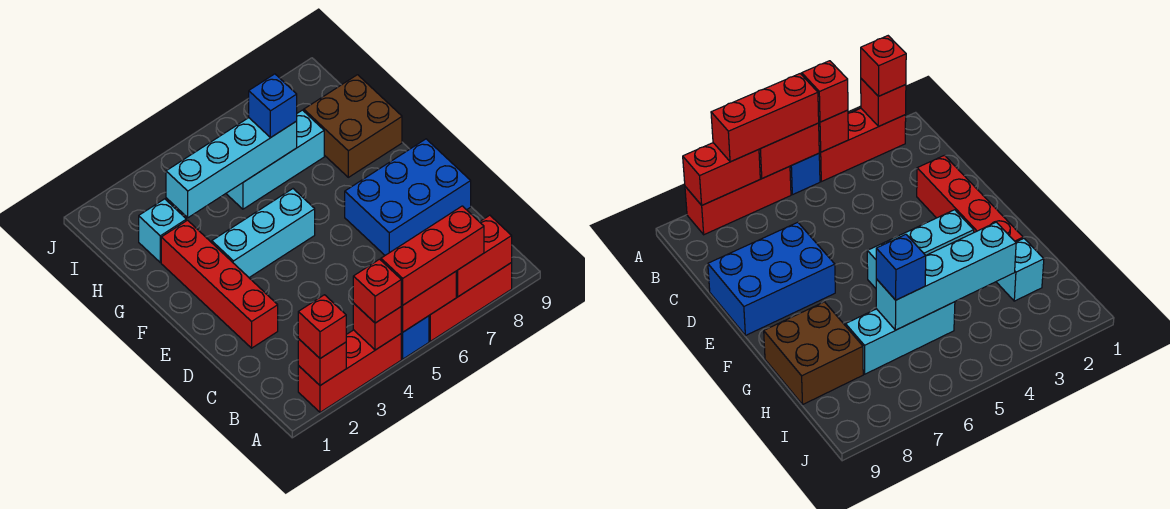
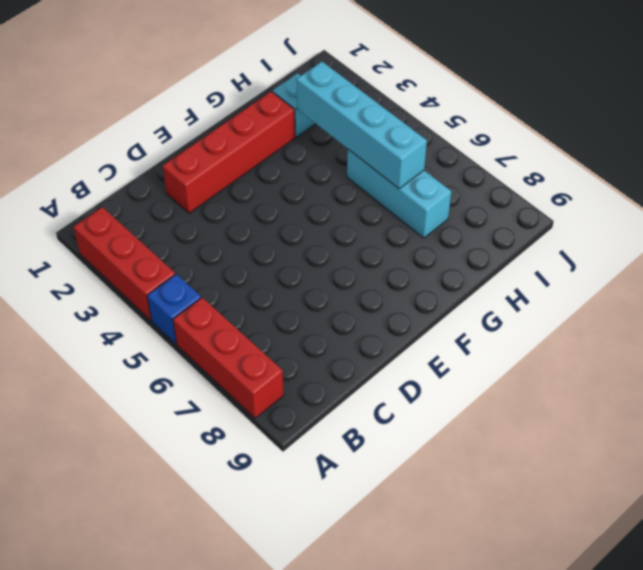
none -> blue brick D7:E9 level 1
none -> cyan brick F3:F5 level 1
none -> brown brick G8:H9 level 1

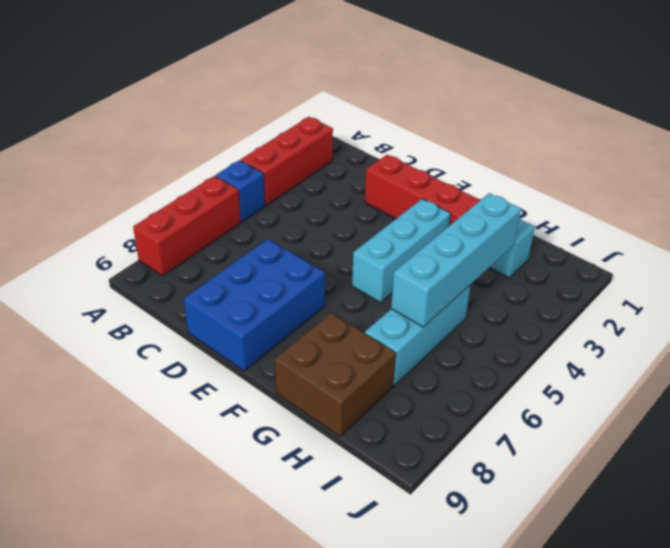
none -> red brick A2 level 2
none -> red brick A4 level 2
none -> red brick A5:A6 level 2

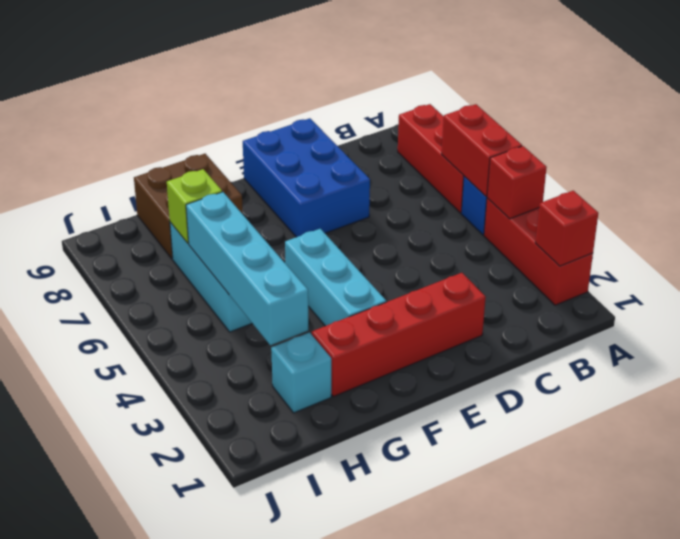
lime brick H7 level 2 -> none
none -> red brick A7:A8 level 2
none -> red brick A2 level 3
none -> red brick A4 level 3

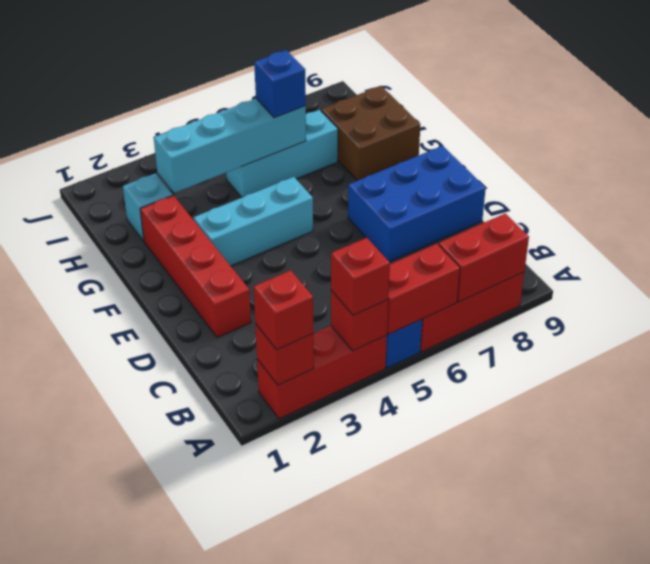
none -> red brick A5:A7 level 3

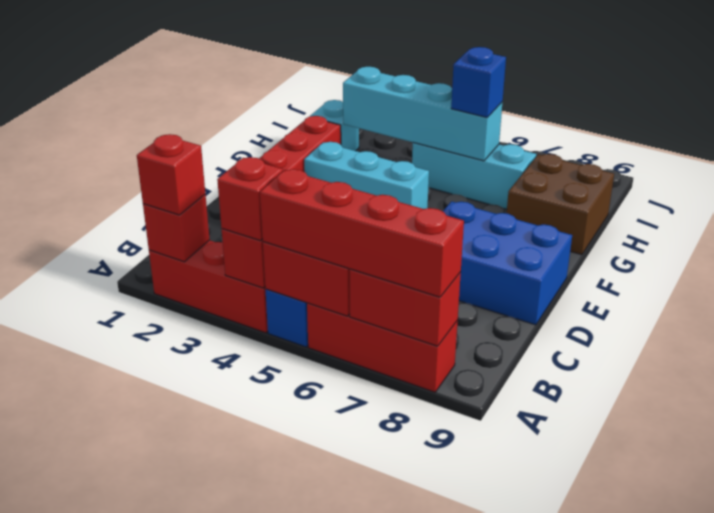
red brick A5:A8 level 3 -> red brick A5:A7 level 3

